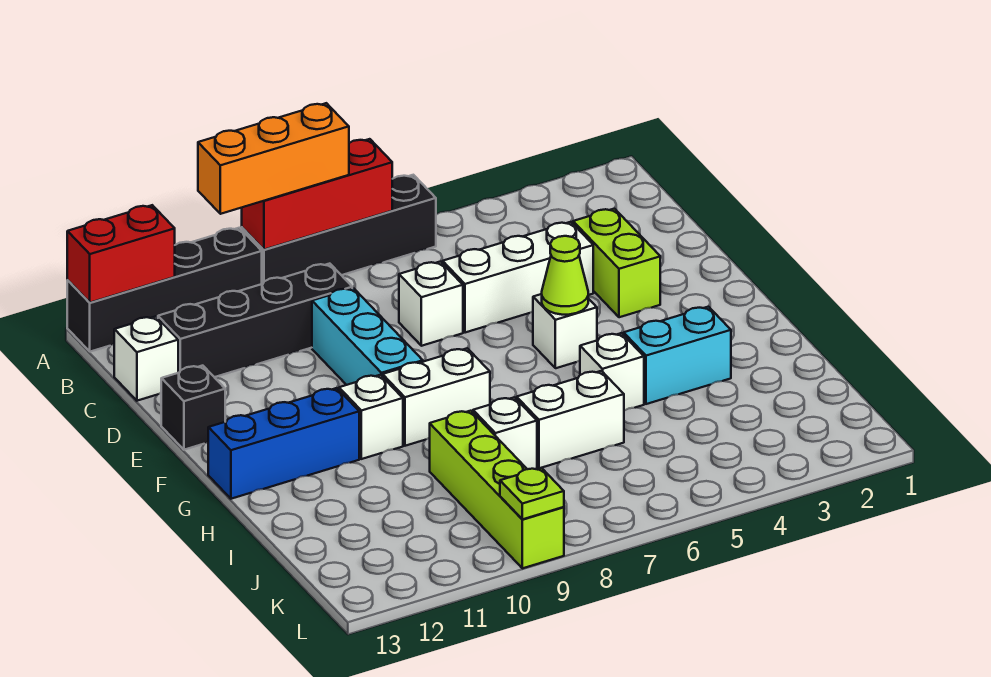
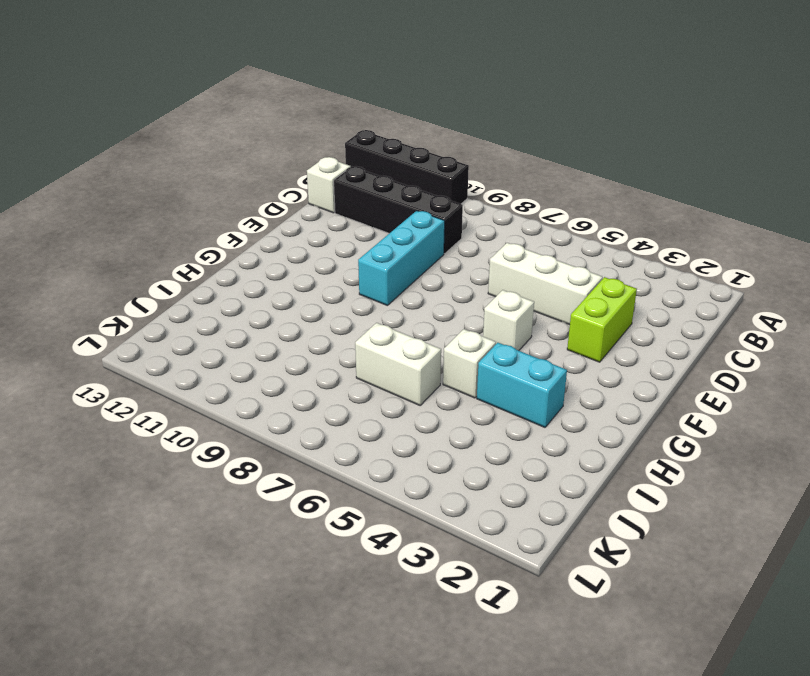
none -> black brick A6:A9 level 1
none -> white brick D7 level 1
none -> black brick E13 level 1

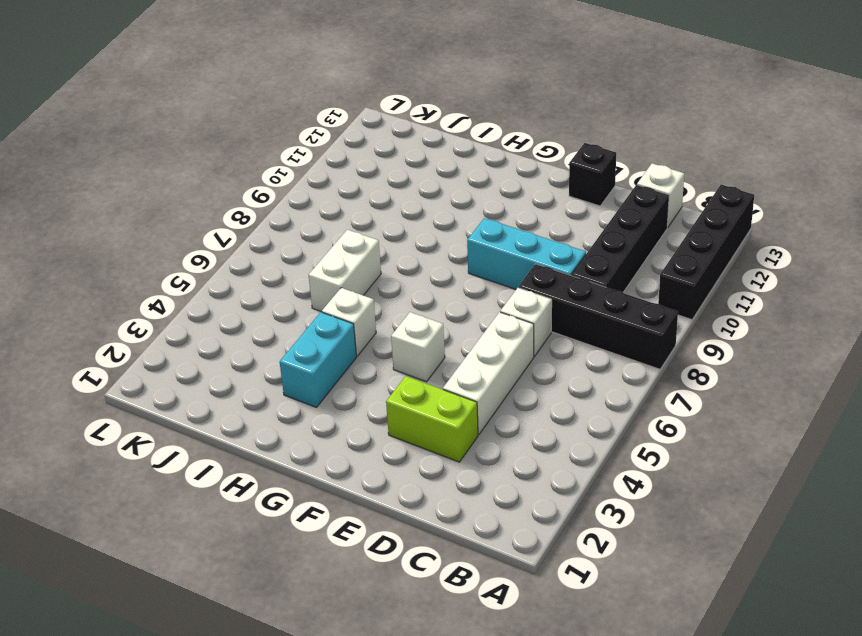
black brick A8:D8 level 1 -> black brick A6:A9 level 1
none -> white brick G8:G9 level 1
none -> white brick G10 level 1
none -> blue brick G11:G13 level 1

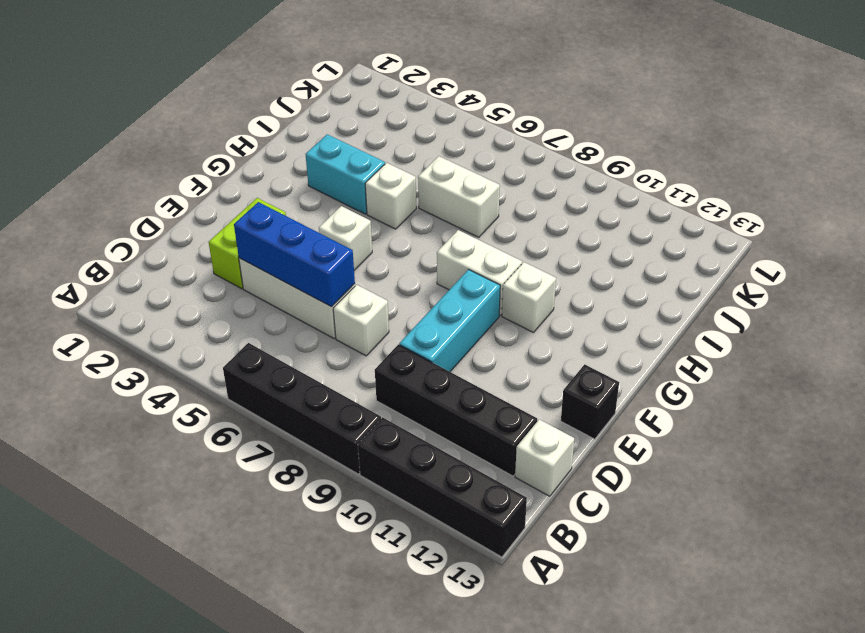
blue brick D4:D6 level 2 -> blue brick G11:G13 level 1
none -> white brick I8 level 1
none -> lime brick I9:L9 level 1
none -> red brick A7:A9 level 2

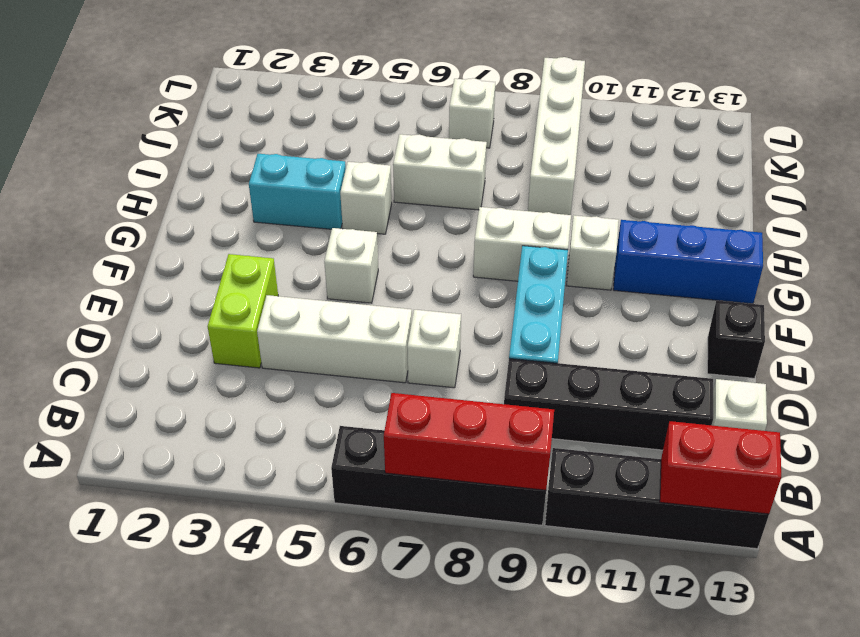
white brick I9:L9 level 1 -> lime brick I9:L9 level 1
white brick K7 level 1 -> white brick I8 level 1
none -> lime cone F5 level 2
none -> lime plate L9 level 2
none -> orange brick A8:A10 level 3

